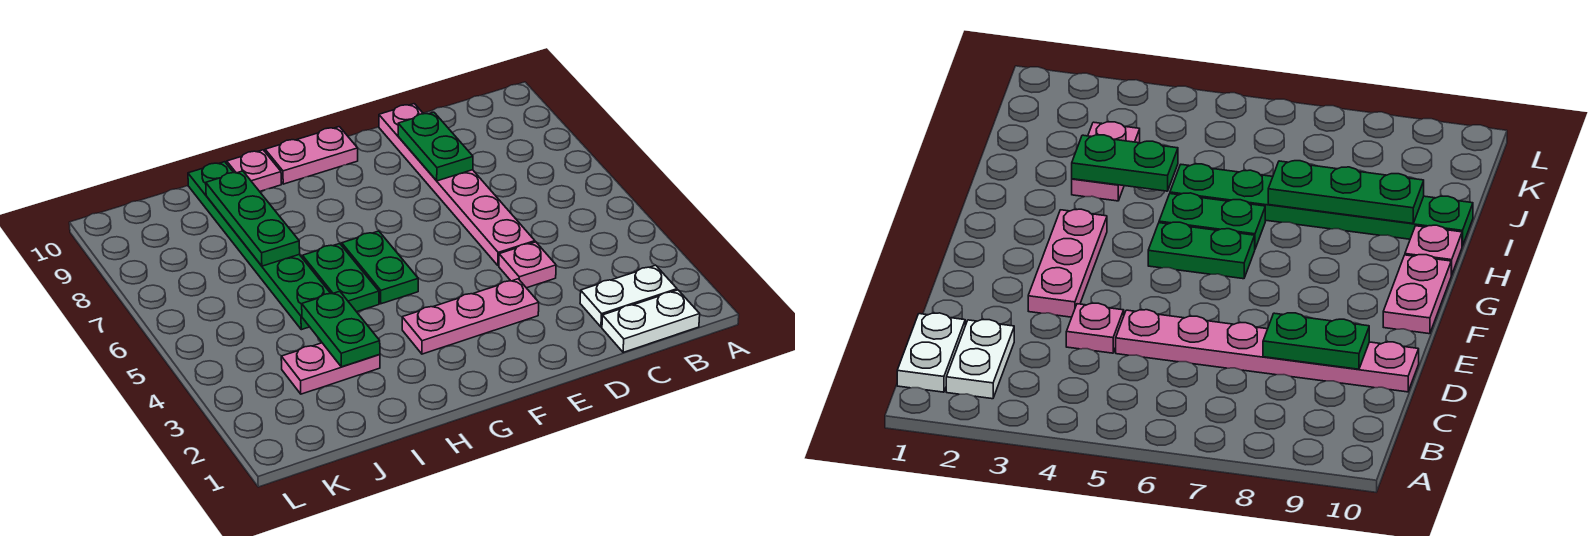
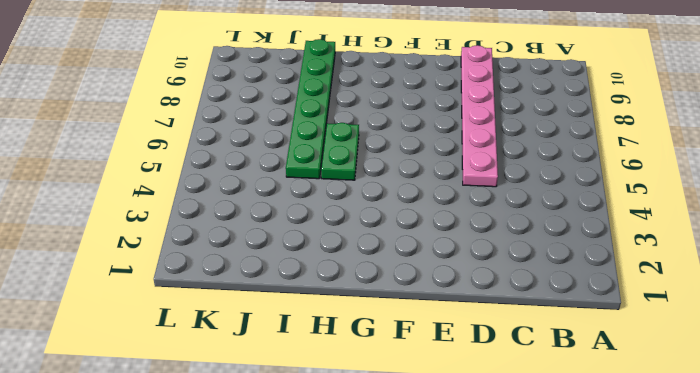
none -> white plate B1:C1 level 1
none -> white plate B2:C2 level 1
none -> pink plate D4 level 1

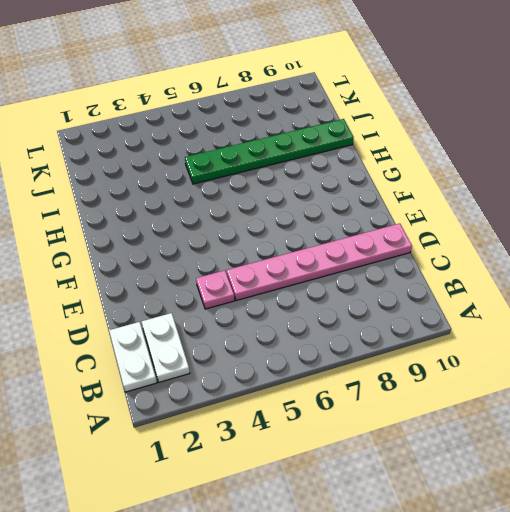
none -> pink plate E3:G3 level 1
none -> pink plate F10:G10 level 1
none -> green plate G5:G6 level 1

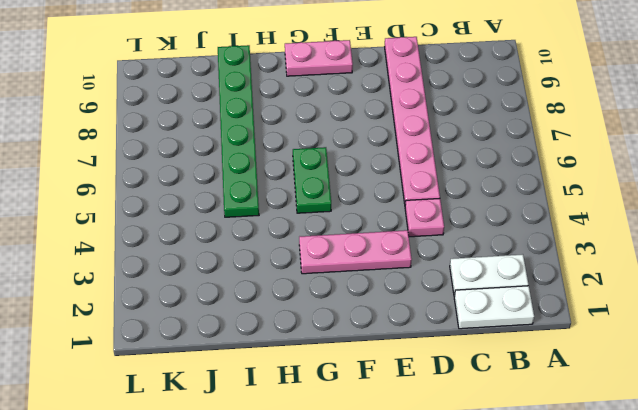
none -> green plate H5:H6 level 1
none -> pink plate H10 level 1
none -> pink plate I3:J3 level 1

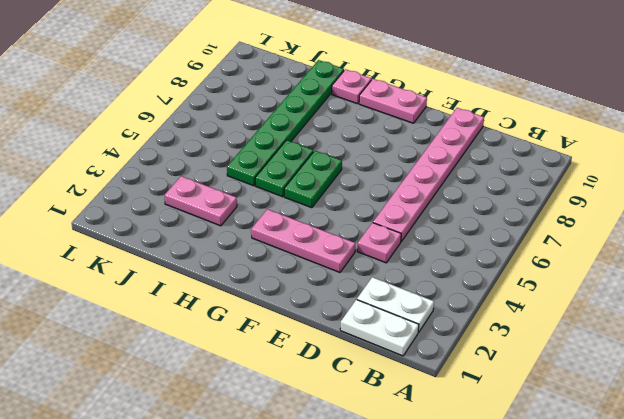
none -> green plate D8:D9 level 2
none -> green plate I3:I4 level 2
none -> green plate I7:I9 level 2

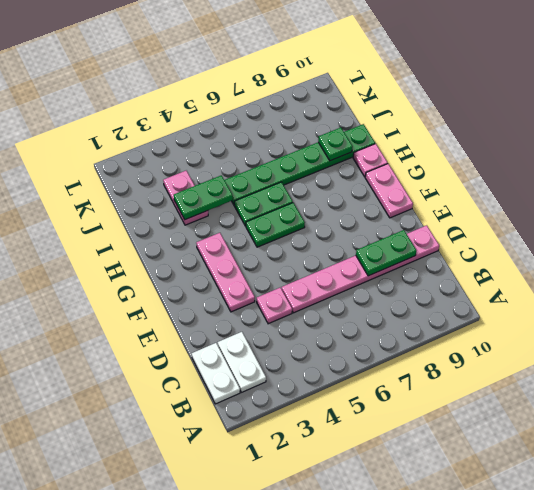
green plate I9 level 2 -> green plate I7:I9 level 2

